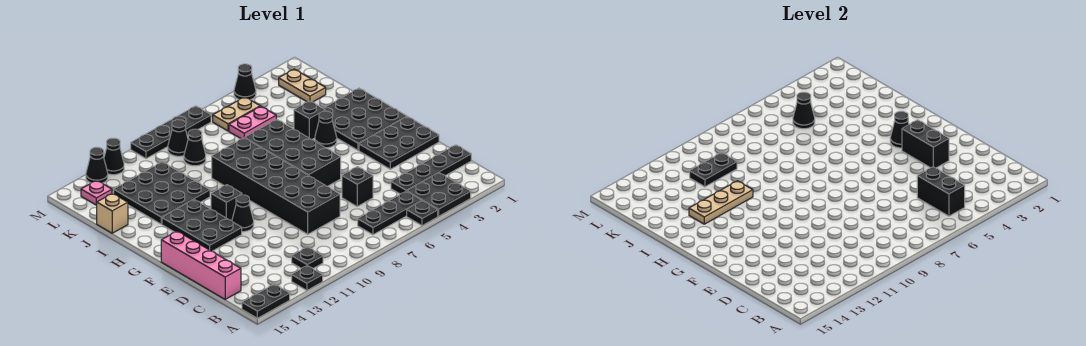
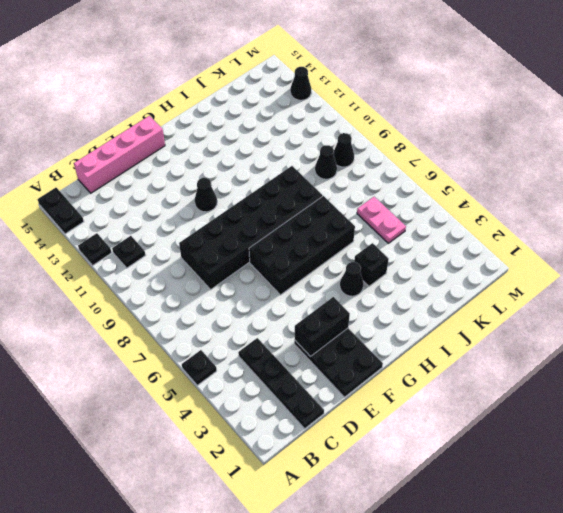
none -> black plate A3:B4 level 1
none -> black plate B5:B7 level 1
none -> black brick D6 level 1
none -> black plate F12:H13 level 1

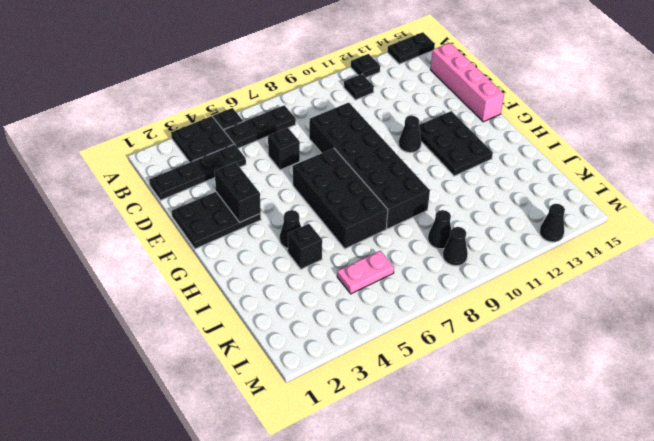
none -> black plate G1:I3 level 1
none -> black brick G11 level 1
none -> black plate I11:K13 level 1
none -> tan brick J15 level 1

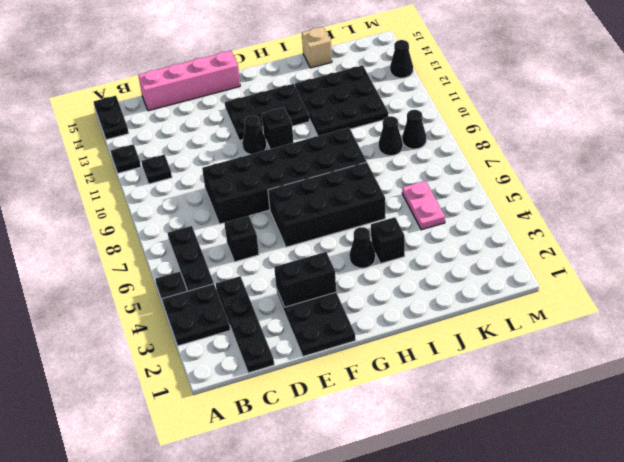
none -> black plate G1:I3 level 1
none -> tan plate K2:L2 level 1
none -> tan plate L5:L6 level 1
none -> pink plate L14 level 1

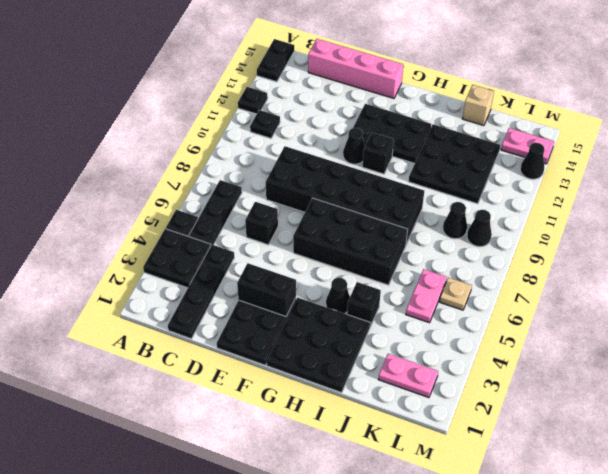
pink plate K2:L2 level 1 -> tan plate K2:L2 level 1
tan plate L6 level 1 -> tan plate L5:L6 level 1
pink plate L14:M14 level 1 -> pink plate L14 level 1
none -> black cone M4 level 1
none -> black plate M7:M10 level 1
none -> black cone M12 level 1
none -> black brick B5:C5 level 2

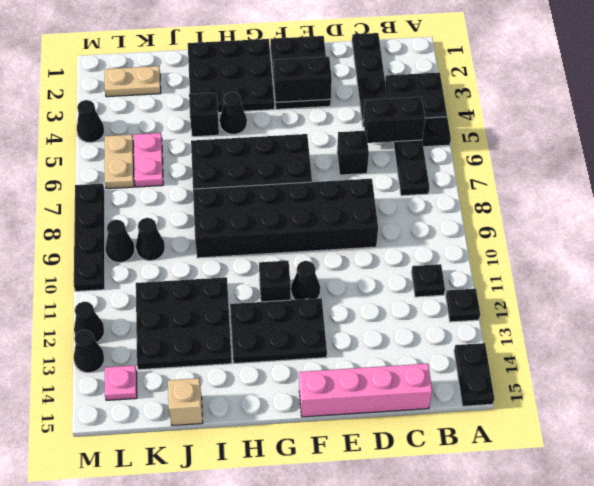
none -> black cone G3 level 2
none -> tan plate I11:I13 level 2
none -> black cone K5 level 2
none -> black plate K10:K11 level 2

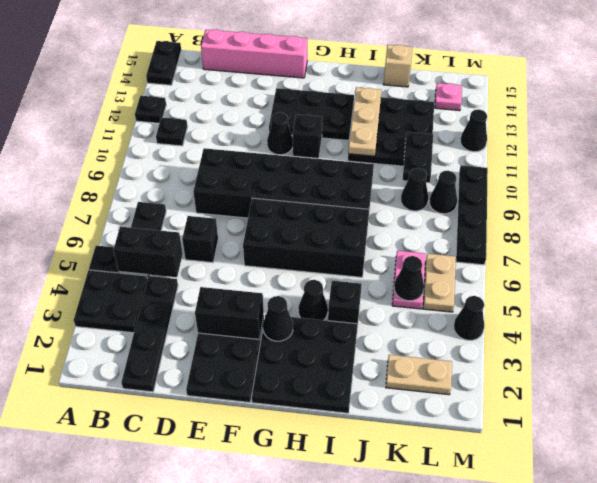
none -> black cone M13 level 1

